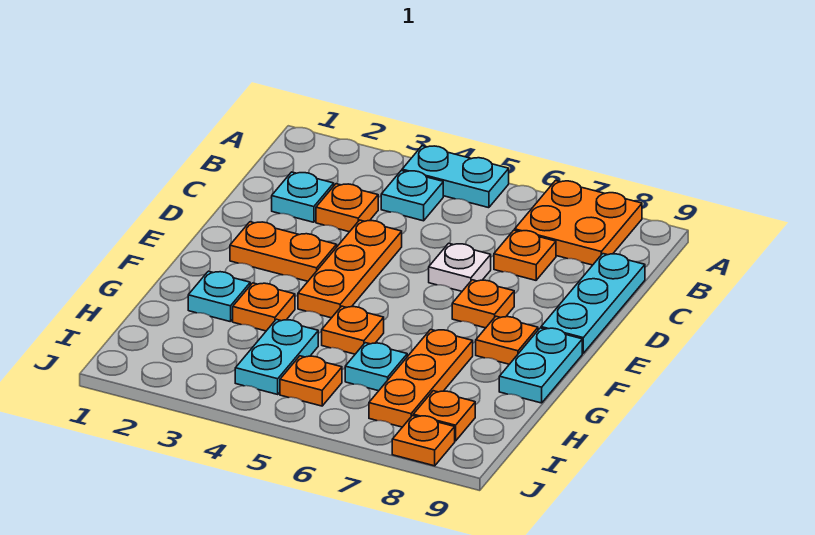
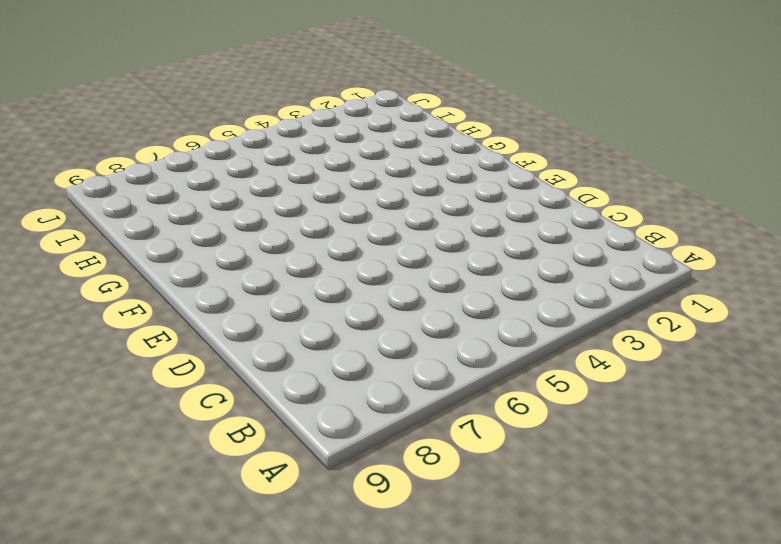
none -> cyan plate A4:A5 level 1
none -> orange plate A7:B8 level 1
none -> cyan plate B4 level 1

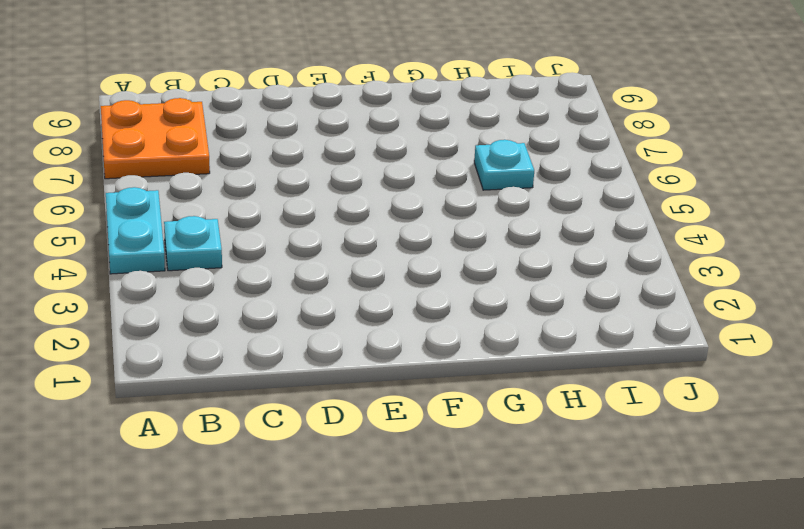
none -> cyan plate C2 level 1
none -> orange plate C3 level 1
none -> orange plate C7 level 1

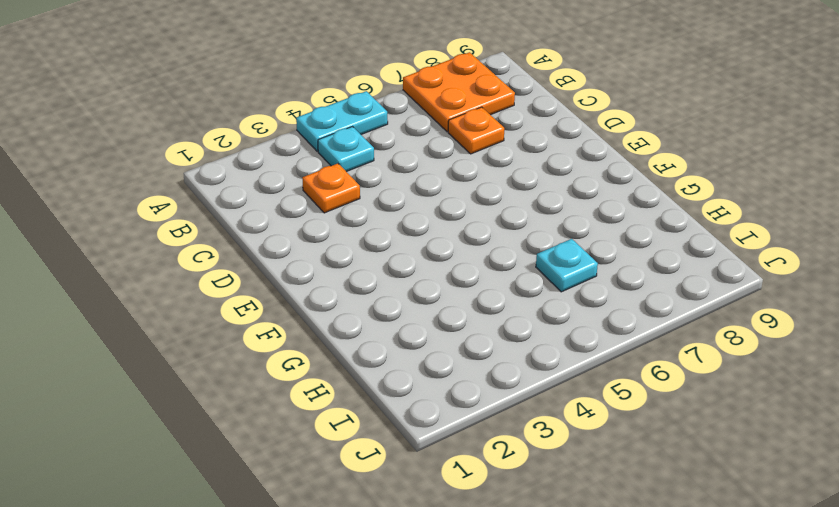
none -> cyan plate C2 level 1
none -> cyan plate C9:E9 level 1
none -> orange plate D4:F4 level 1

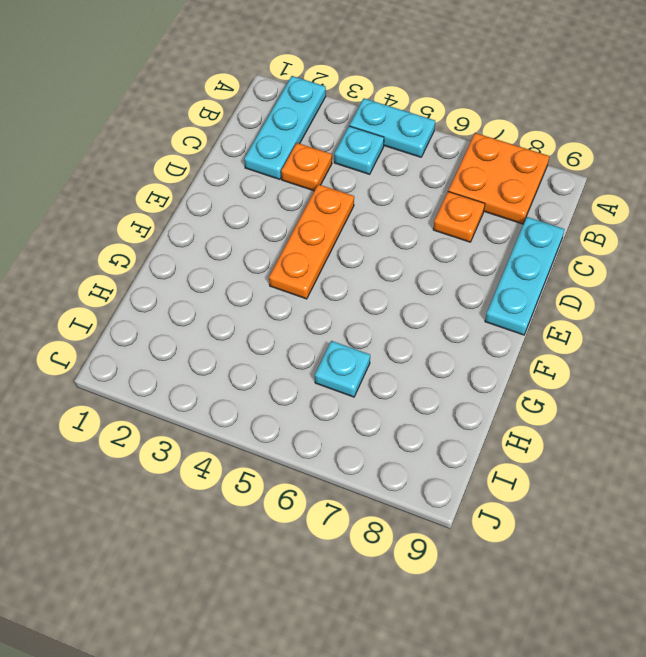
cyan plate A2:C2 level 1 -> cyan plate C2 level 1
none -> white plate D6 level 1
none -> orange plate E2:E3 level 1
none -> orange plate E7 level 1

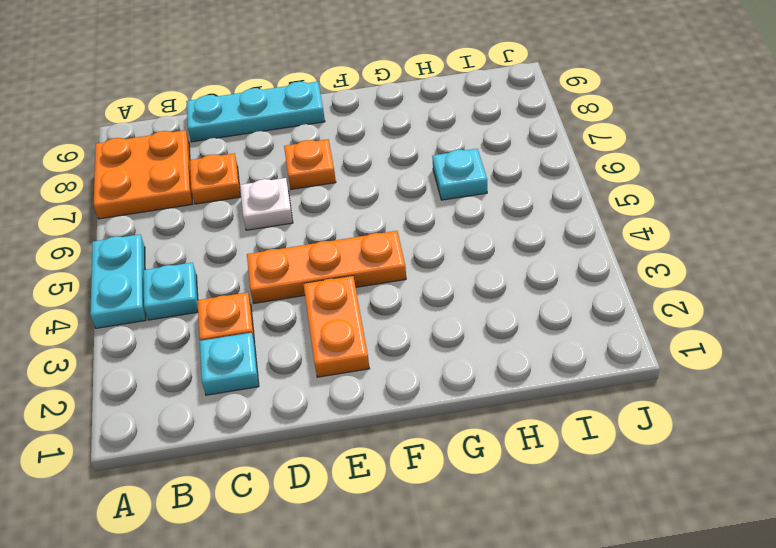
none -> orange plate F8 level 1
none -> cyan plate F9:G9 level 1
none -> cyan plate G2 level 1

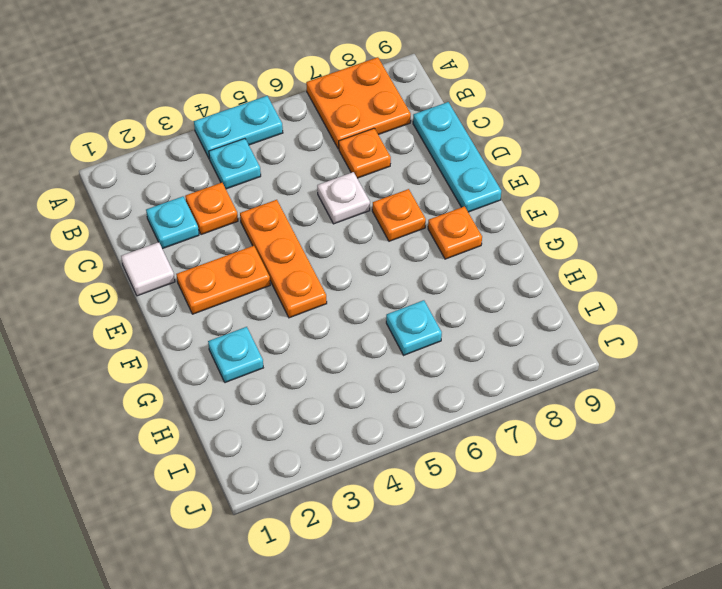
white tile D1 level 1 -> none
none -> cyan plate F9:G9 level 1
none -> orange plate G3 level 1
none -> orange plate G5 level 1

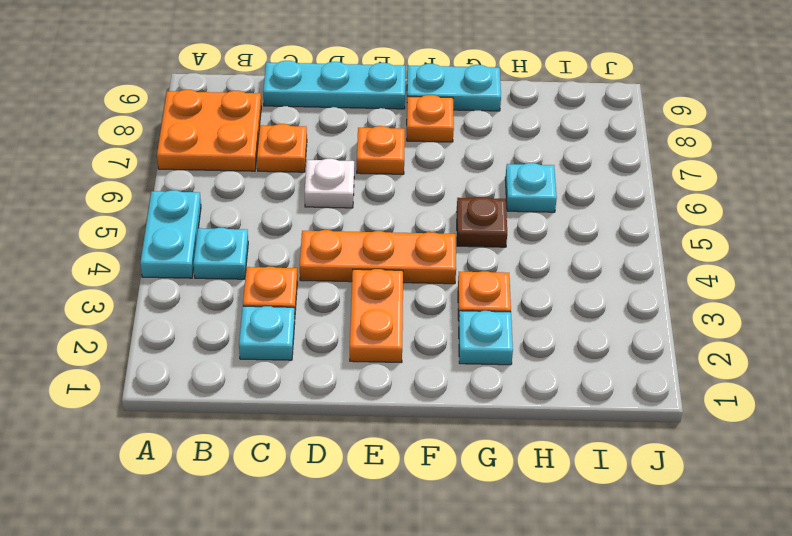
brown plate G5 level 1 -> orange plate G5 level 1
none -> orange plate G7:I7 level 1
none -> cyan plate H4:I4 level 1
none -> orange plate I5 level 1

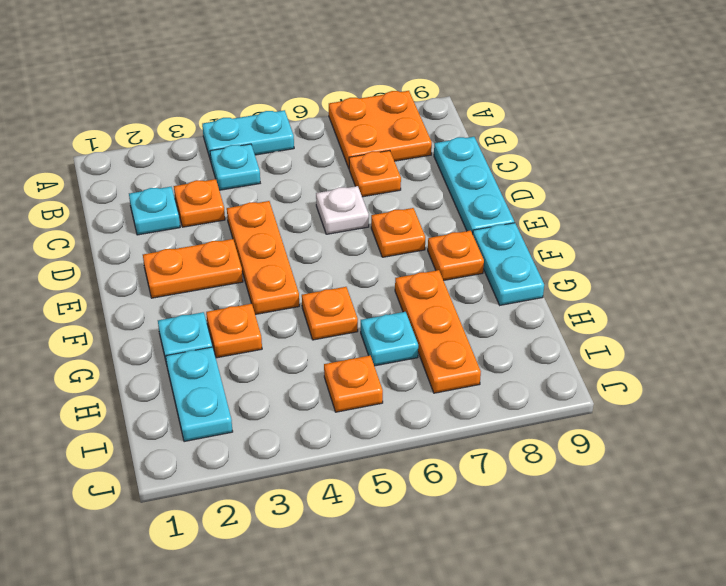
cyan plate H2:I2 level 1 -> cyan plate H4:I4 level 1
none -> orange plate I8 level 1
none -> orange plate J8 level 1

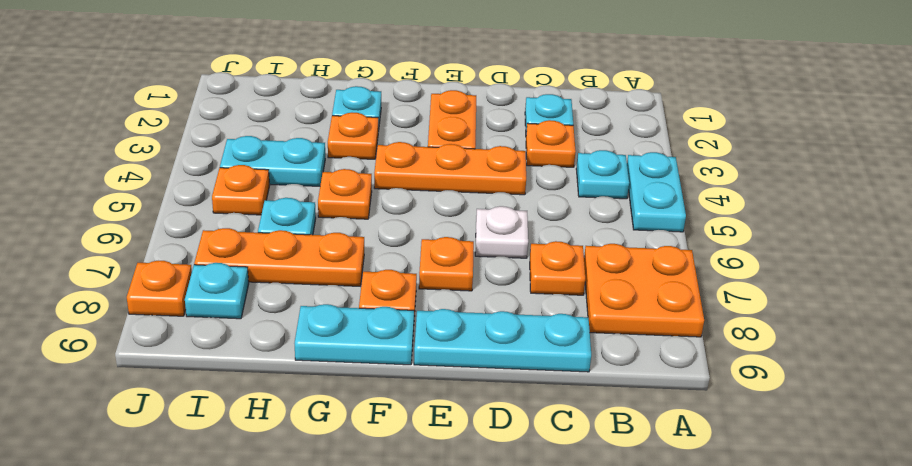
cyan plate I8 level 1 -> orange plate I8 level 1

